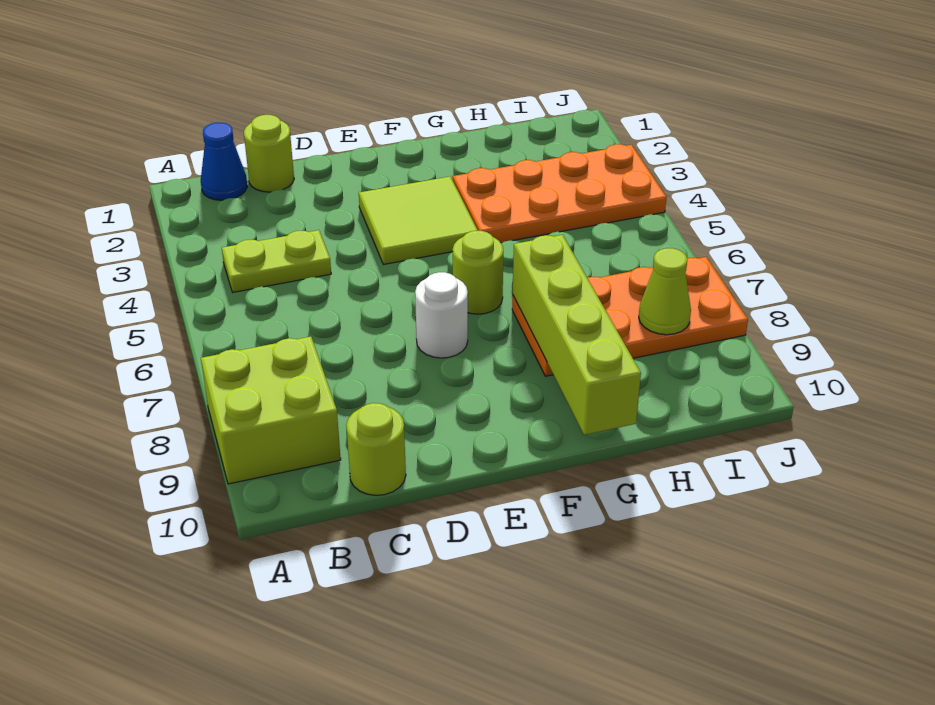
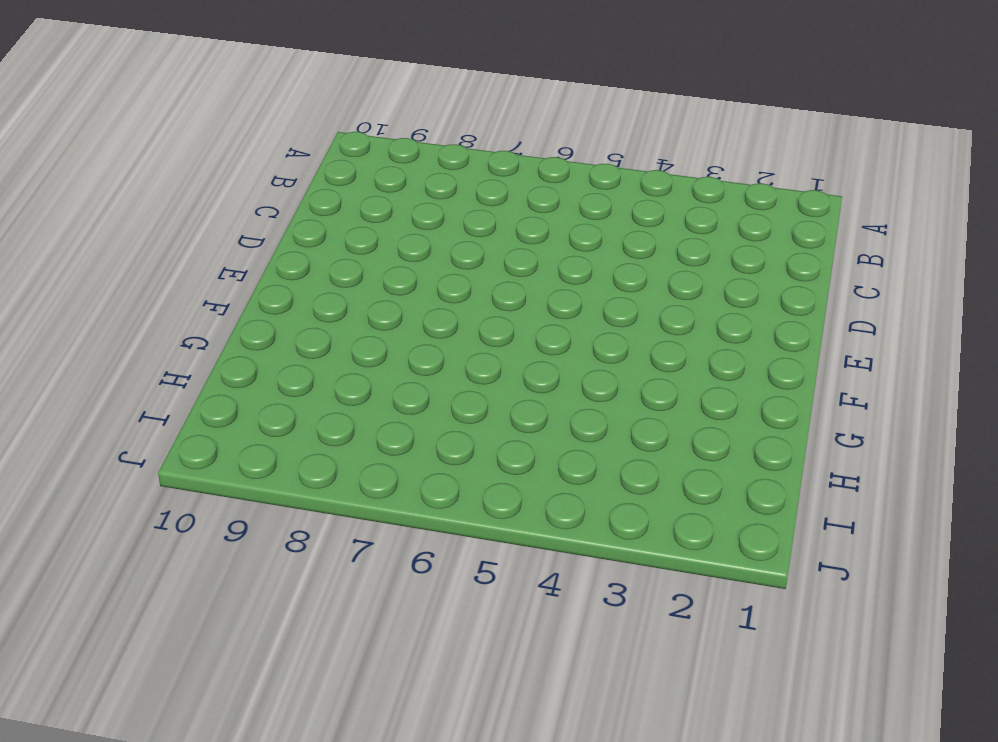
none -> lime brick A8:B9 level 1
none -> blue cone B1 level 1
none -> lime plate B4:C4 level 1

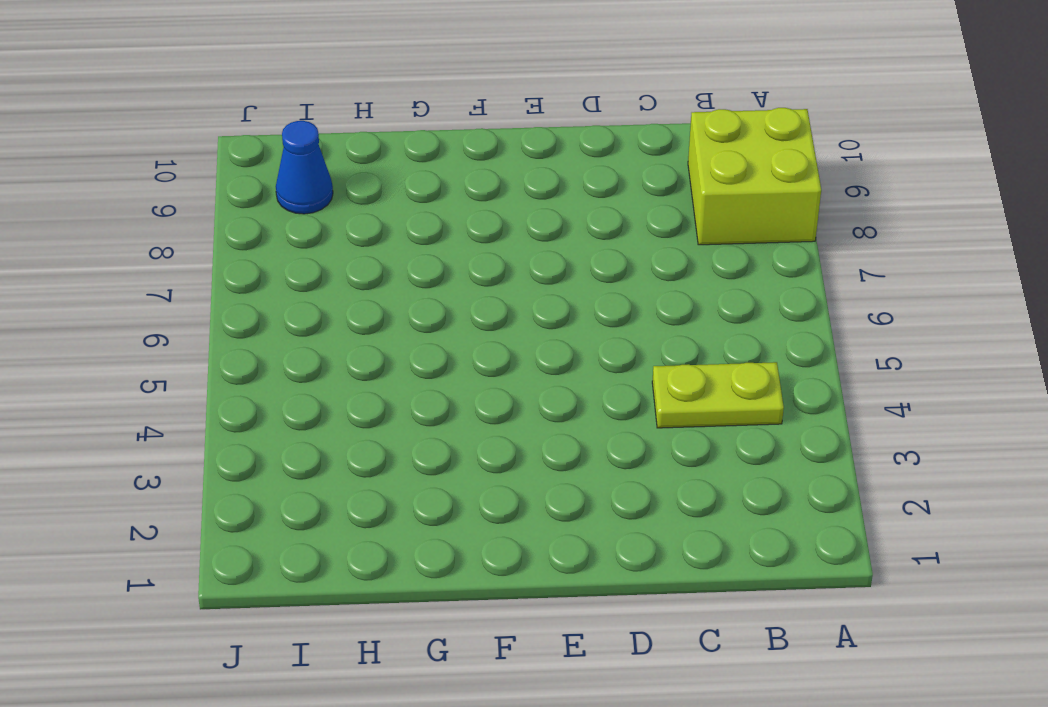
blue cone I9 level 1 -> blue cone B1 level 1
none -> lime round brick C1 level 1
none -> lime round brick C10 level 1
none -> lime tile E3:F4 level 1

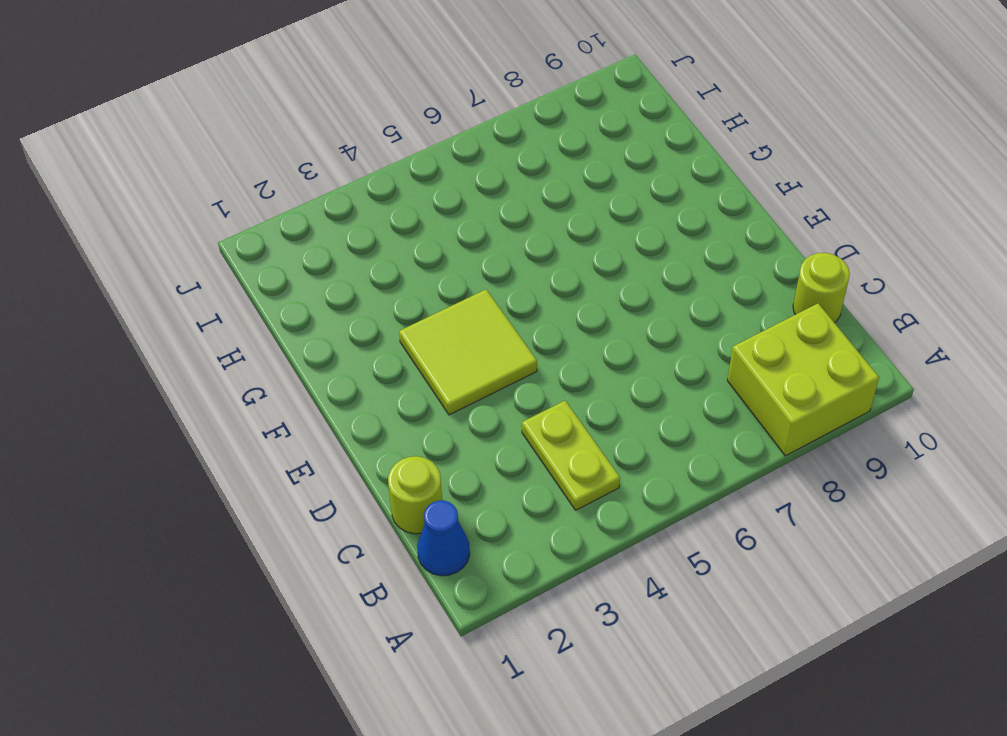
none -> white round brick E7 level 1
none -> lime round brick F6 level 1
none -> orange plate G3:J4 level 1

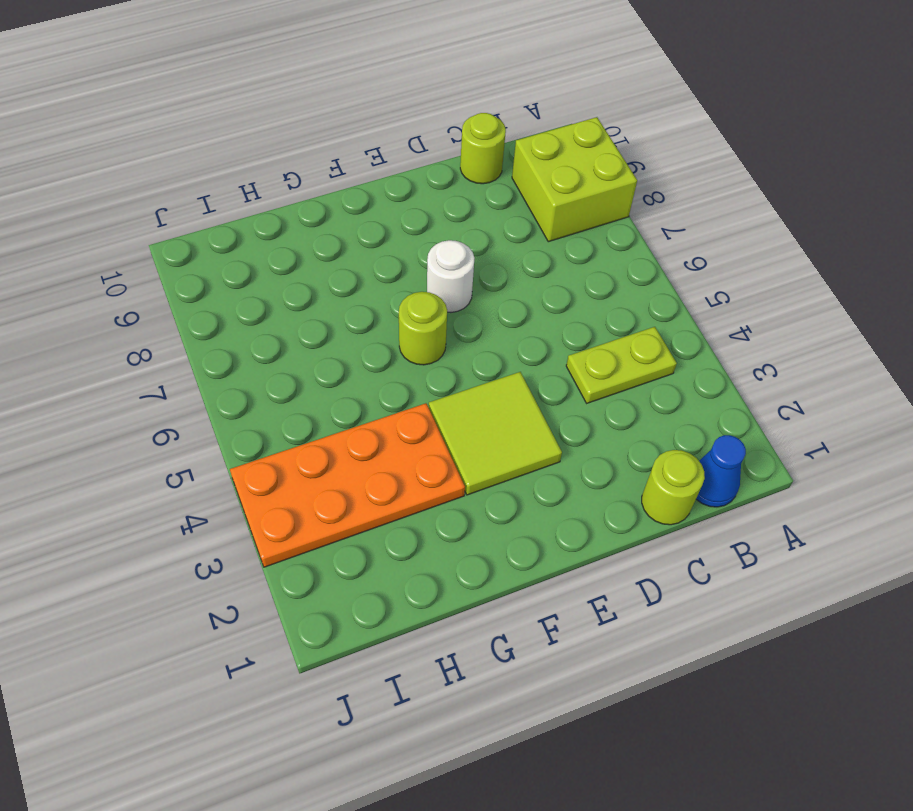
none -> orange plate G7:J8 level 1
none -> lime brick G7:G10 level 2
none -> lime cone I8 level 2

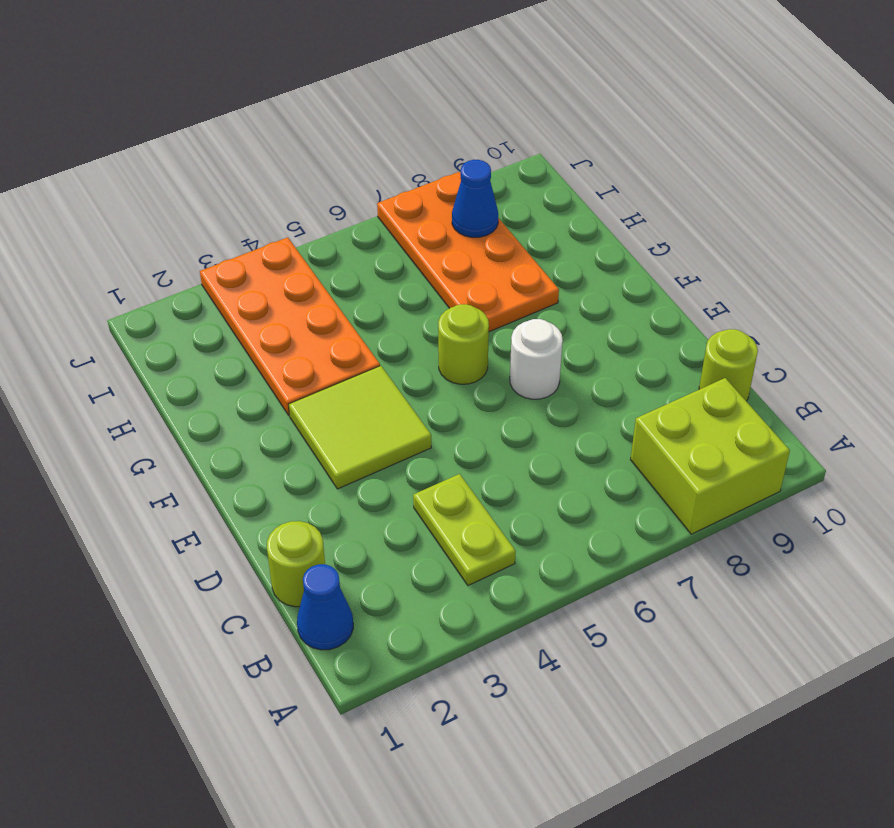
blue cone I8 level 2 -> lime cone I8 level 2
none -> lime brick G7:G10 level 2

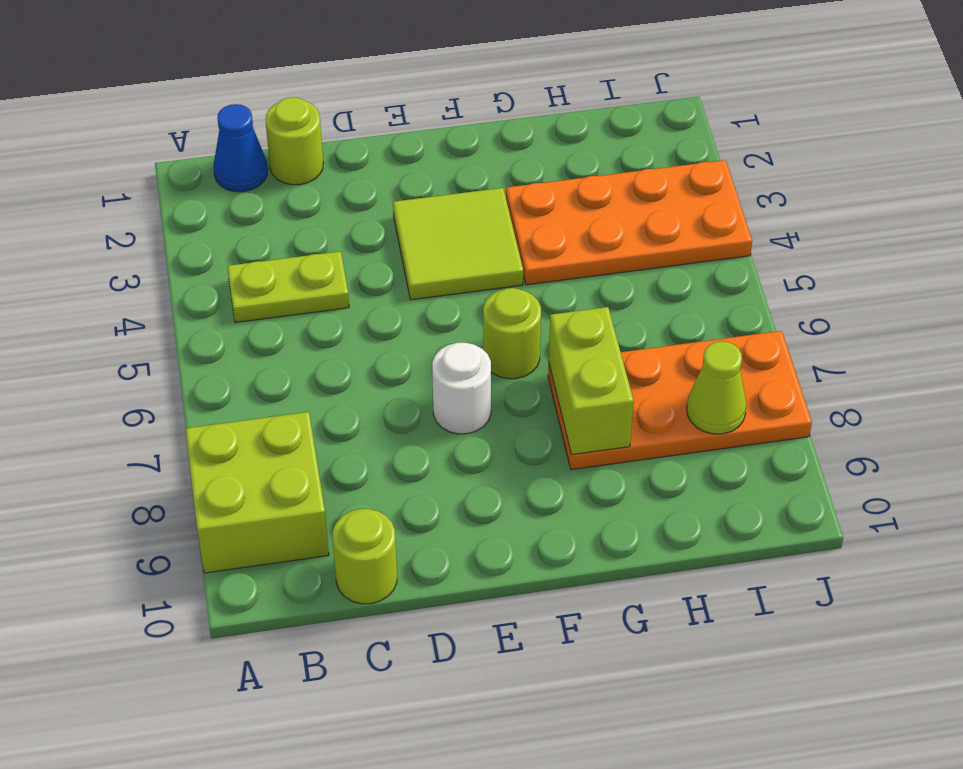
lime brick G7:G8 level 2 -> lime brick G7:G10 level 2

